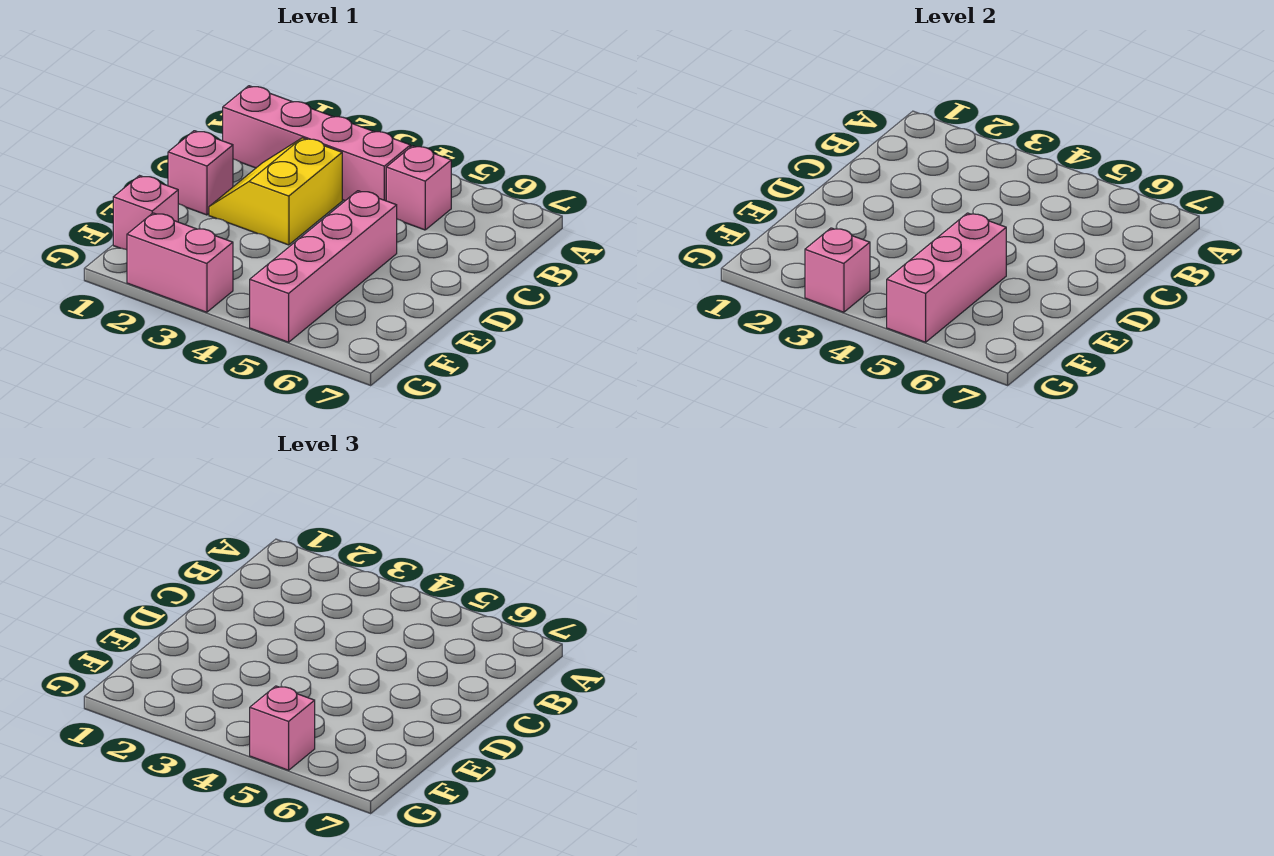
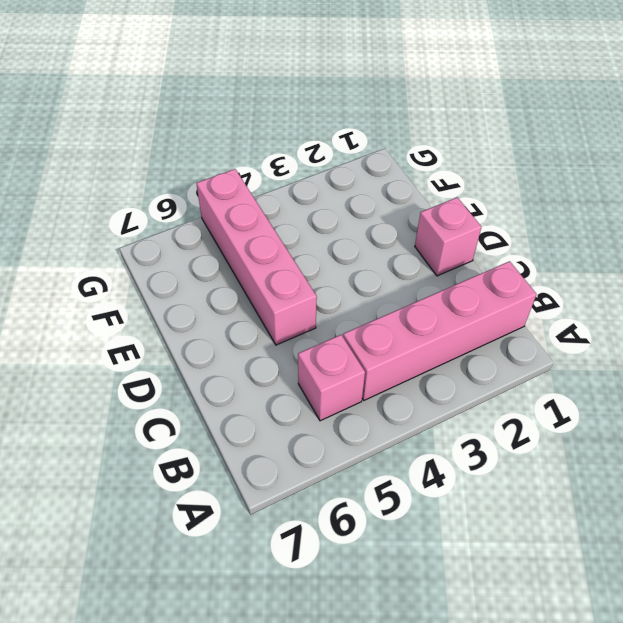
none -> yellow slope C2:D3 level 1 top 3
none -> pink brick F1 level 1

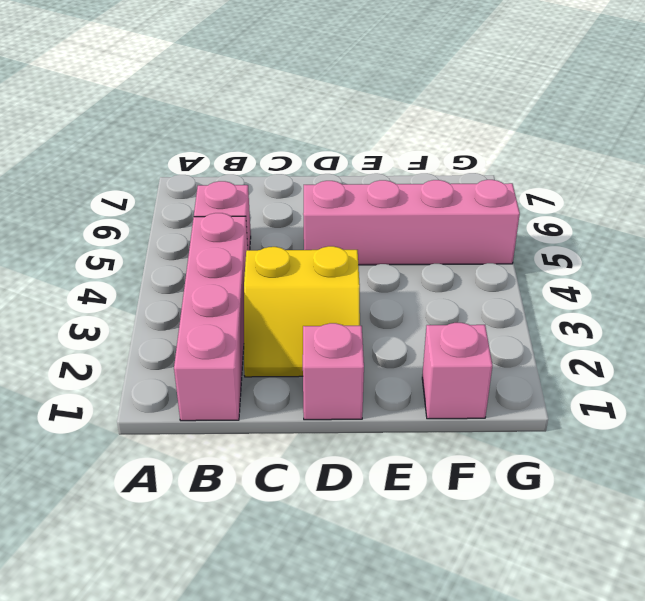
none -> pink brick G2:G3 level 1
none -> pink brick E5:G5 level 2

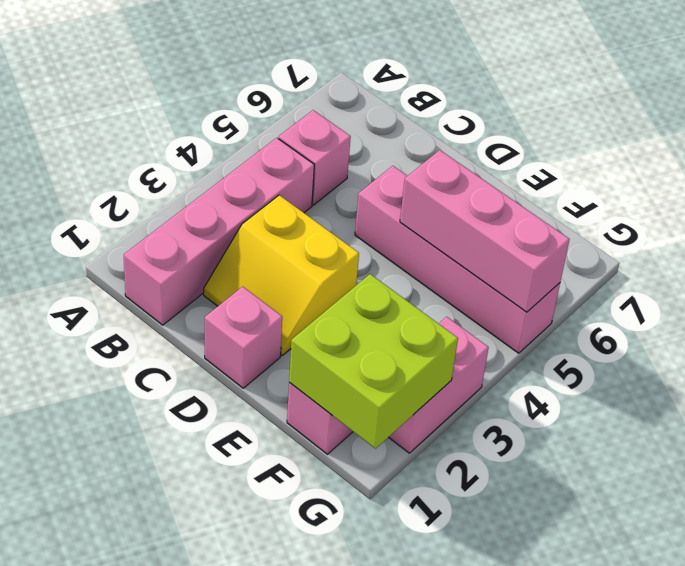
lime brick F1:G2 level 2 -> none
none -> pink brick G3 level 2
none -> pink brick G5 level 3

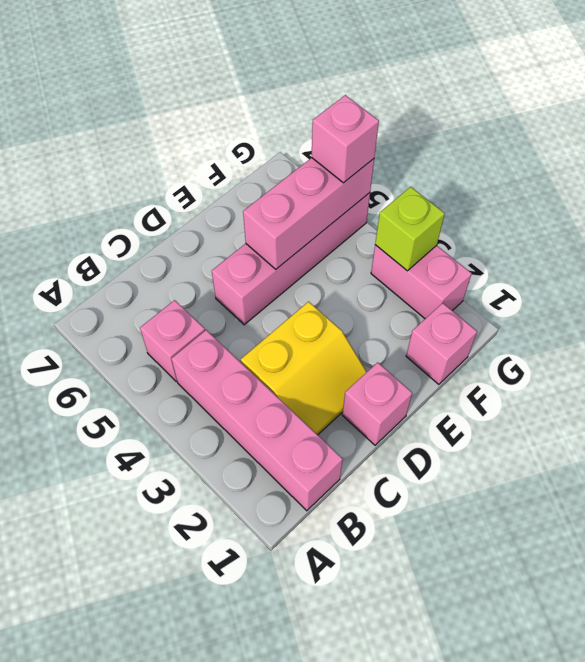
lime brick G3 level 2 -> pink brick G3 level 2

